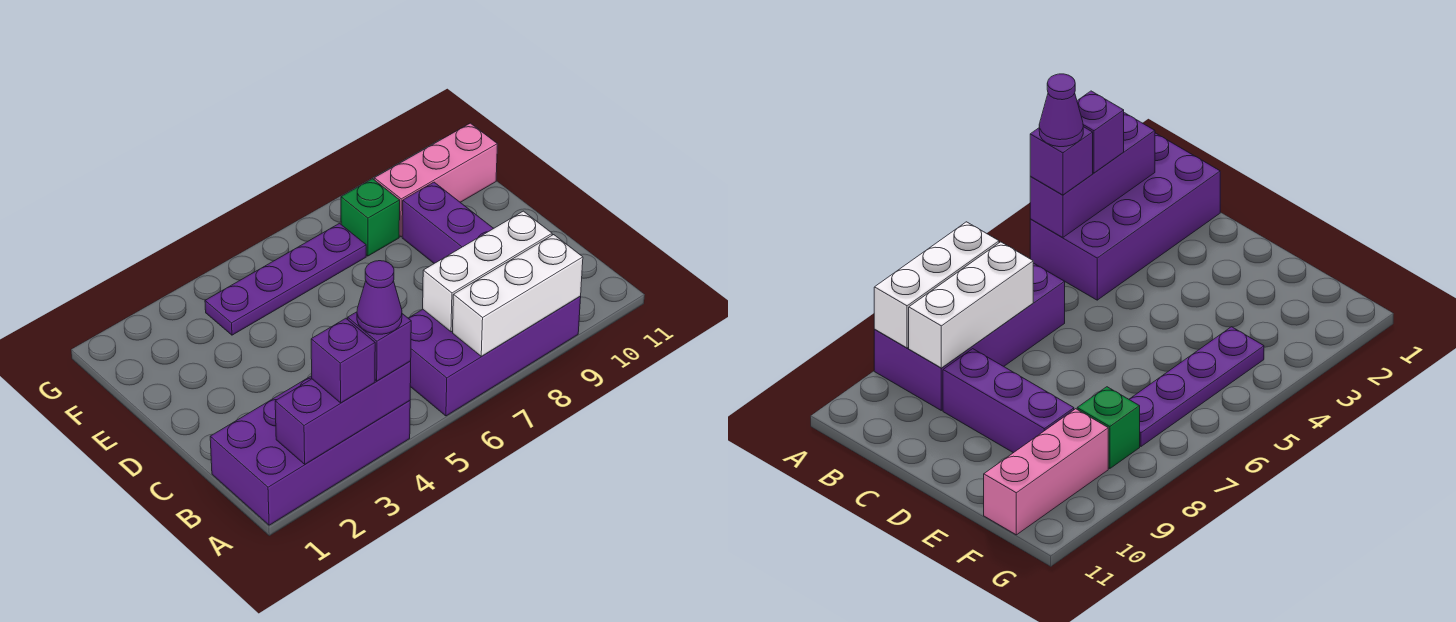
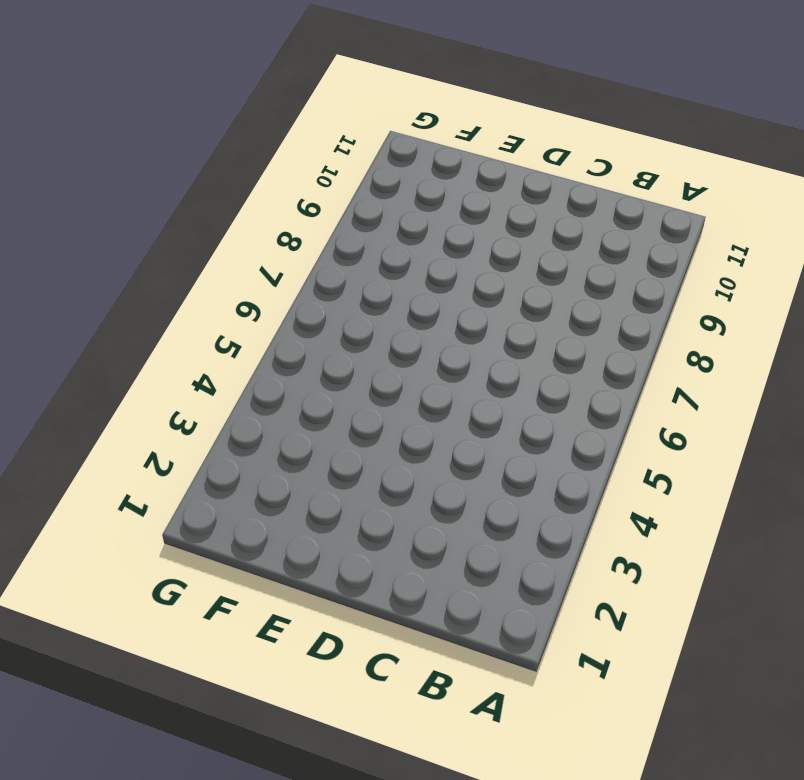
none -> purple brick A1:B4 level 1
none -> purple brick A6:B9 level 1
none -> purple brick C9:E9 level 1

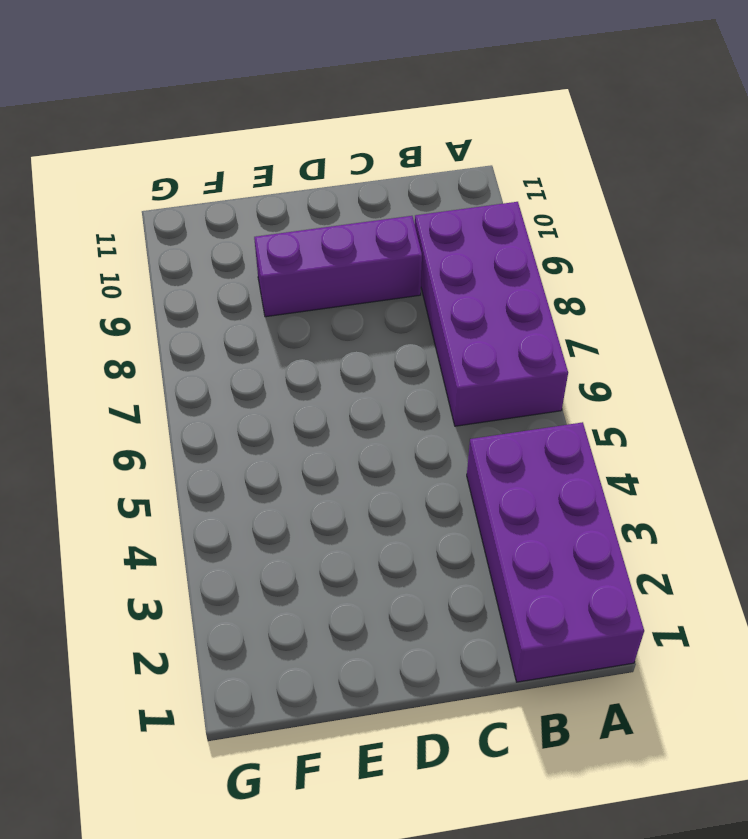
none -> purple plate F4:F7 level 1
none -> green brick F8 level 1
none -> pink brick F9:F11 level 1

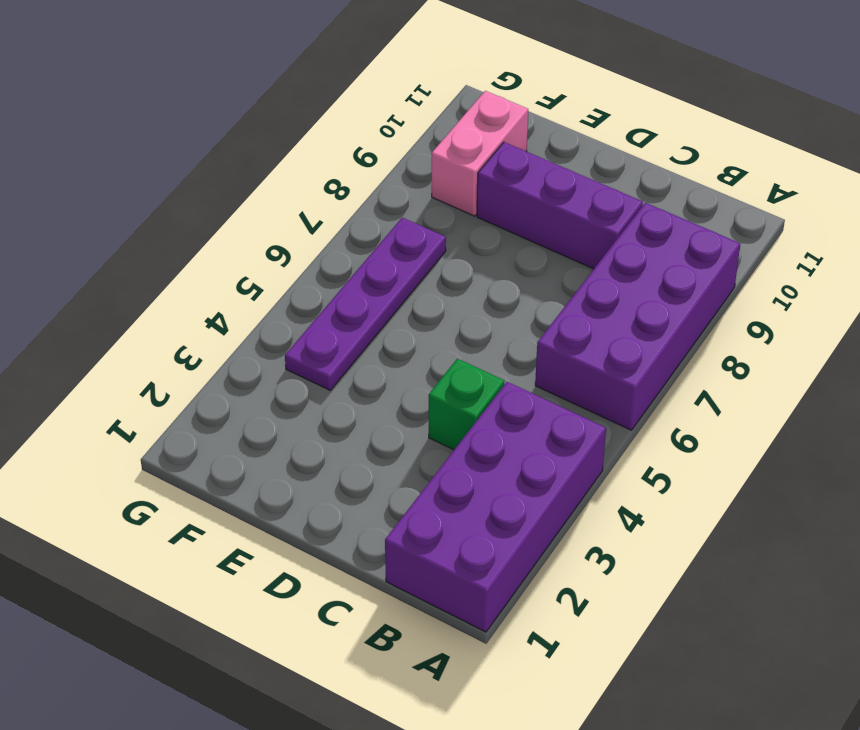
green brick C4 level 1 -> green brick F8 level 1
pink brick F9:F10 level 1 -> pink brick F9:F11 level 1
none -> purple brick A2:A4 level 2
none -> white brick A7:A9 level 2
none -> white brick B7:B9 level 2

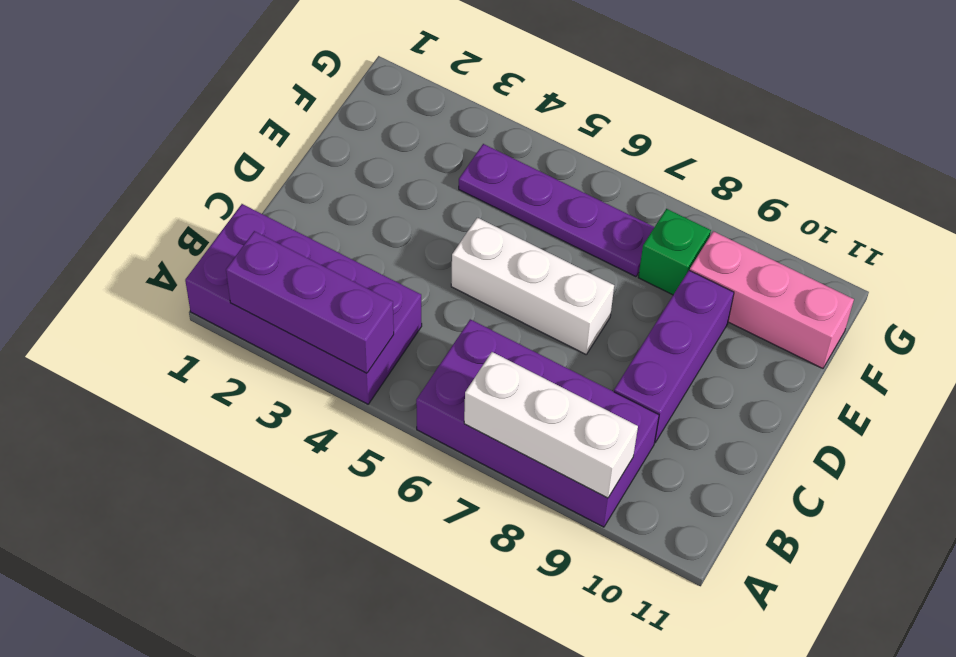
white brick D5:D7 level 1 -> white brick B7:B9 level 2
none -> purple brick A3 level 3
none -> purple brick A4 level 3
none -> purple cone A4 level 4

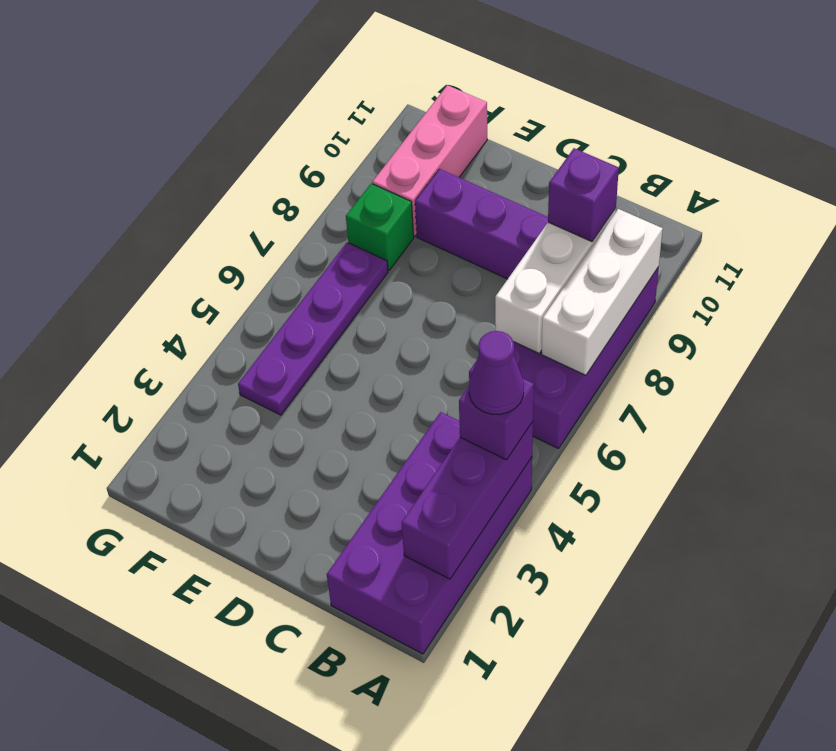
purple brick B9 level 3 -> purple brick A3 level 3

